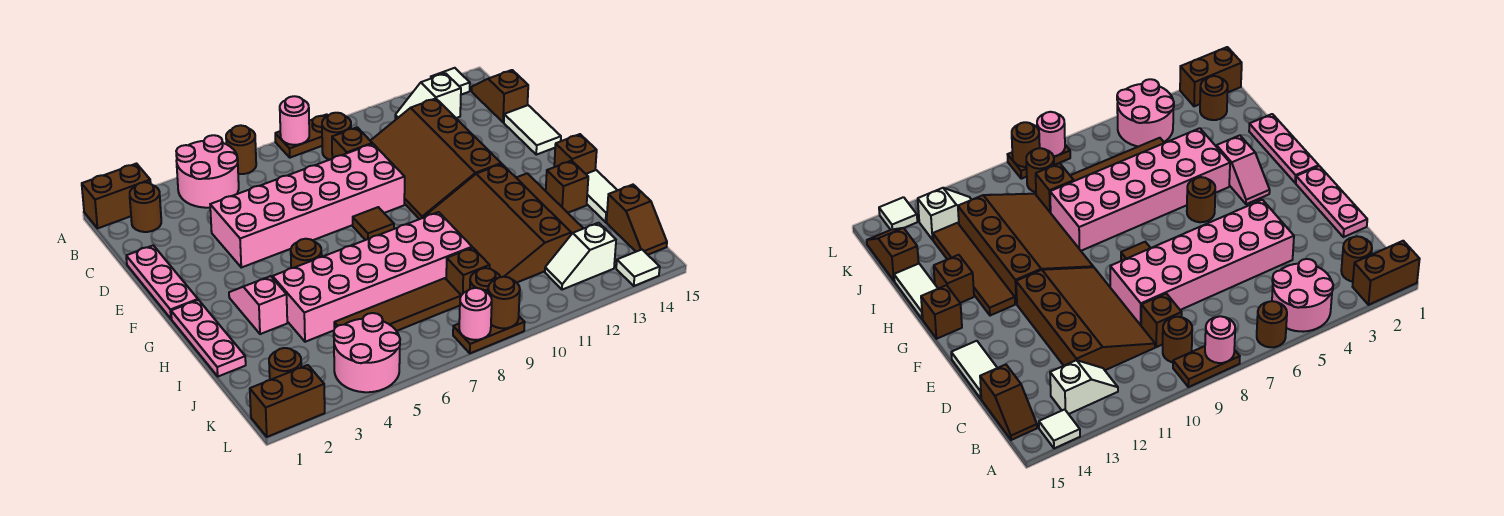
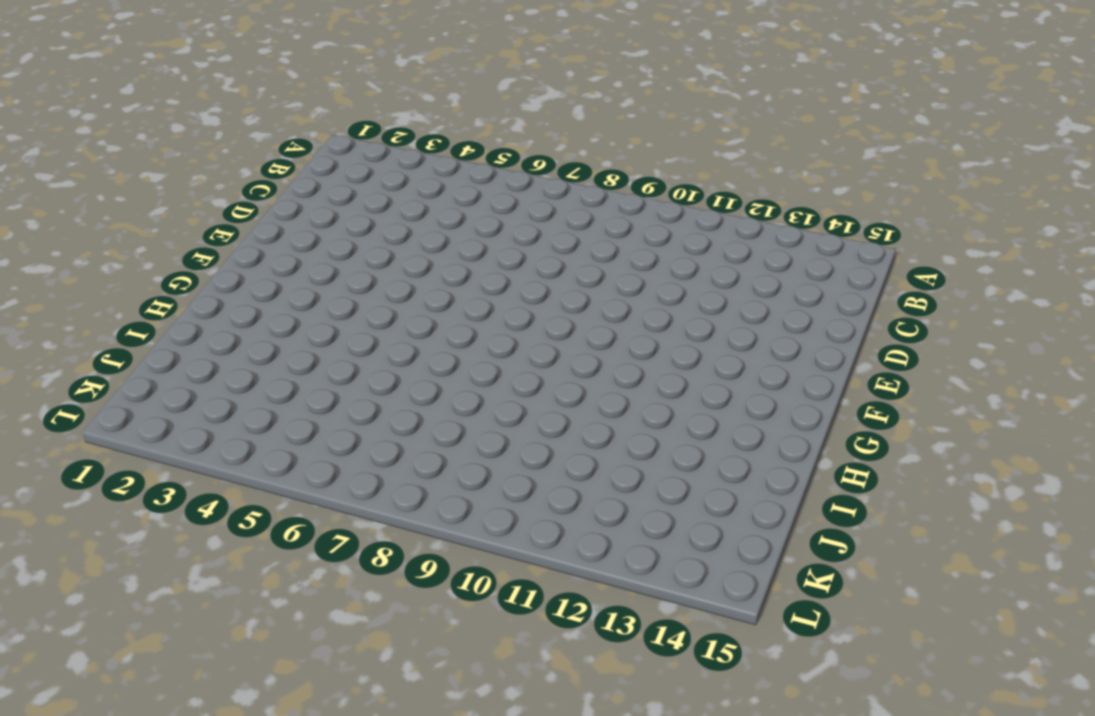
none -> brown brick A1:A2 level 1
none -> pink round brick A4:B5 level 1
none -> brown round brick A6 level 1
none -> brown plate A8:A9 level 1

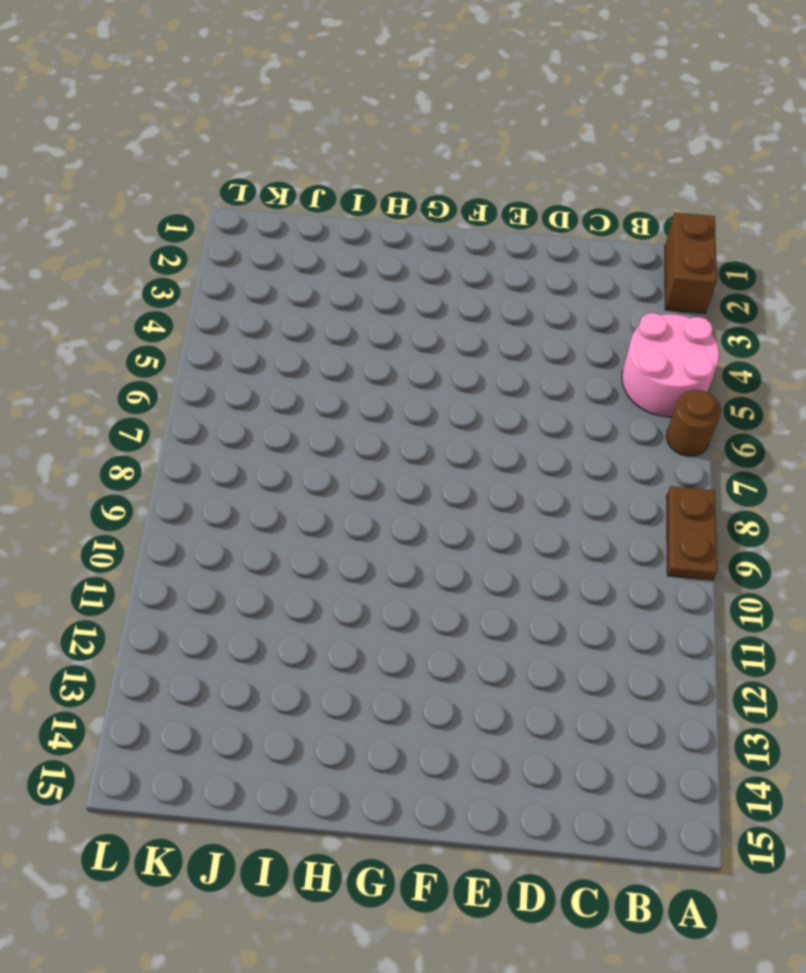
none -> white tile A14 level 1
none -> brown round brick B2 level 1
none -> brown round brick B9 level 1
none -> white slope B12:B13 level 1 top 13

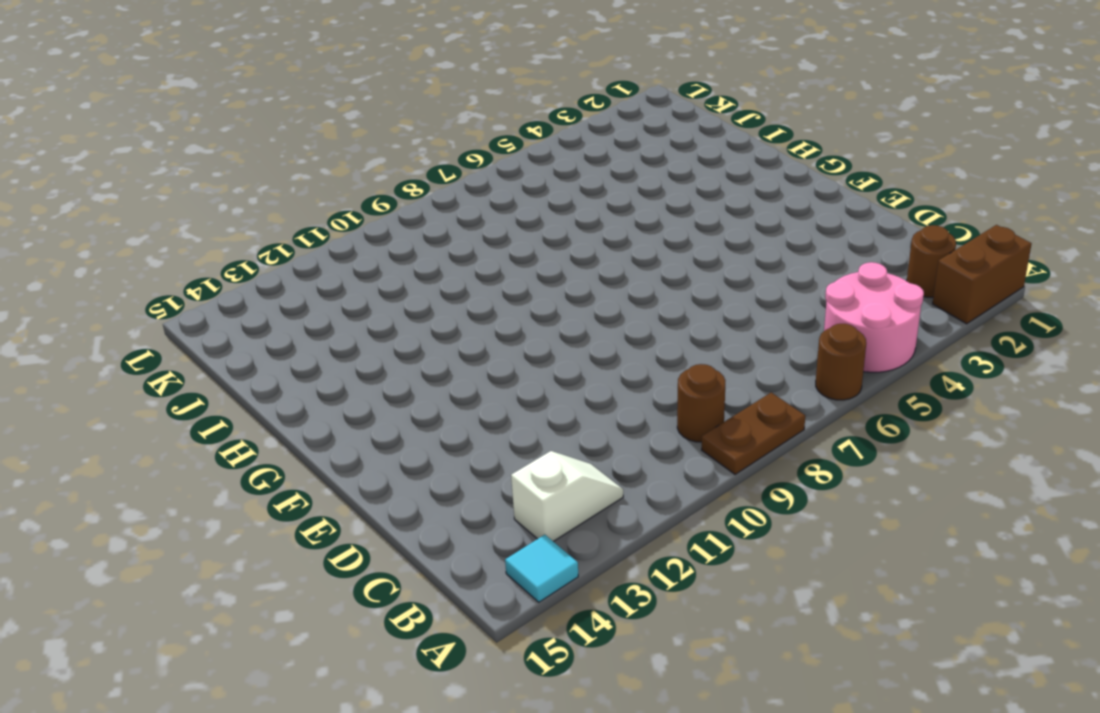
cyan tile A14 level 1 -> white tile A14 level 1
none -> brown slope B15:C15 level 1 top C
none -> brown brick C9 level 1
none -> brown slope C10:F12 level 1 top 12
none -> pink plate D1:F1 level 1

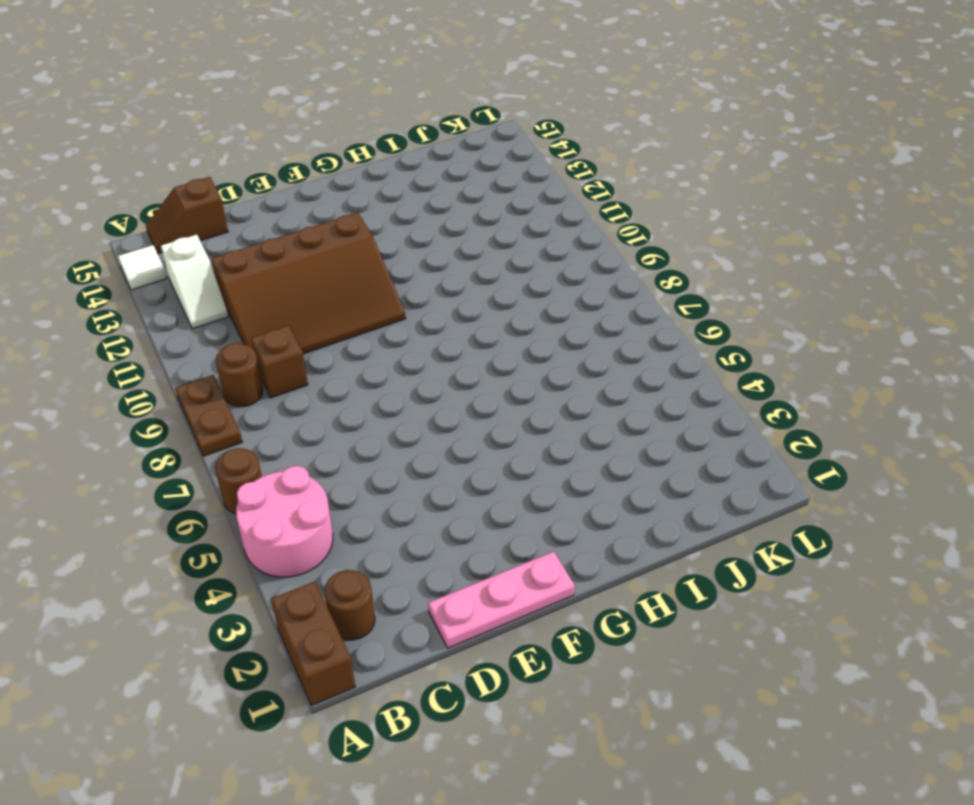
none -> pink brick D4:E9 level 1
none -> white tile D15:E15 level 1
none -> brown tile F8 level 1
none -> pink plate G1:I1 level 1

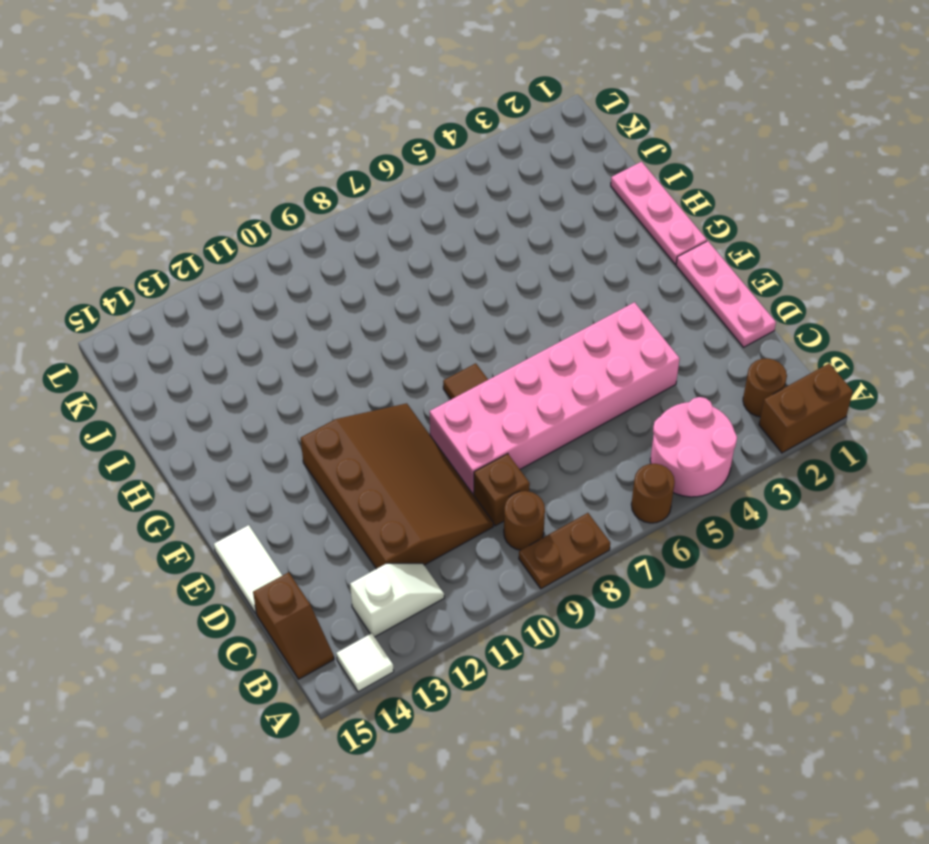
none -> pink slope G3:H3 level 1 top H
none -> brown round brick G5 level 1
none -> brown slope G10:J12 level 1 top 12
none -> brown tile G13:J13 level 1

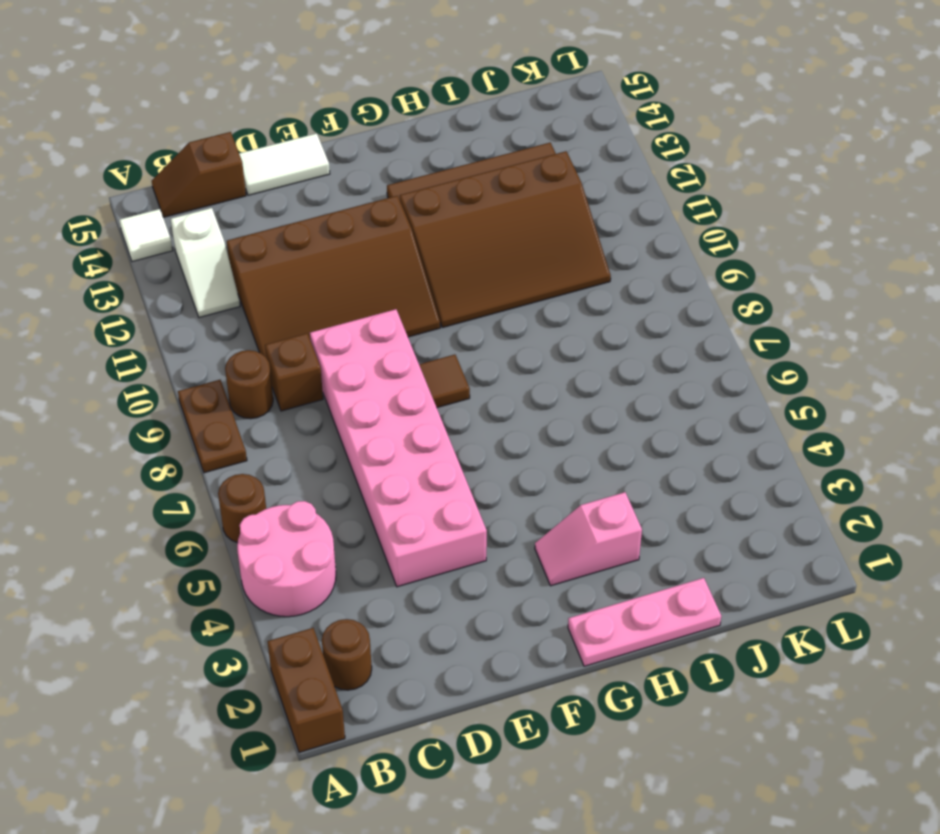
none -> pink plate D1:F1 level 1
none -> brown round brick G5 level 1
none -> brown brick G15 level 1
none -> pink brick H4:I9 level 1

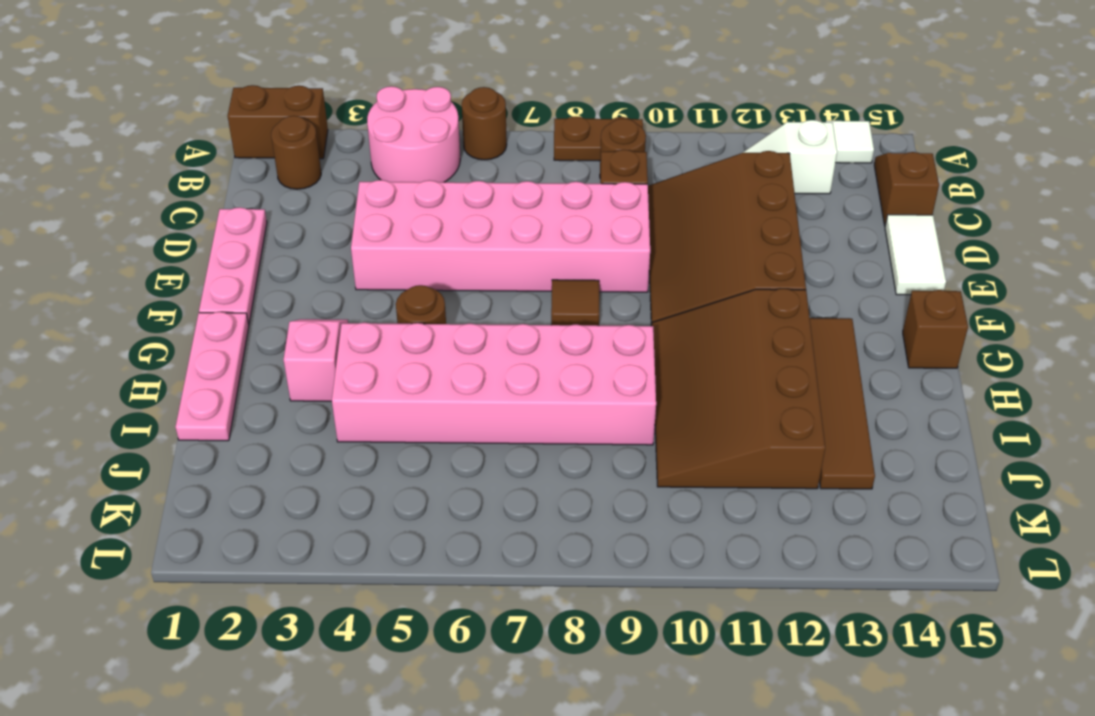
none -> brown brick H14 level 1
none -> white tile H15:I15 level 1
none -> brown tile J5:J8 level 1
none -> brown brick J9 level 1

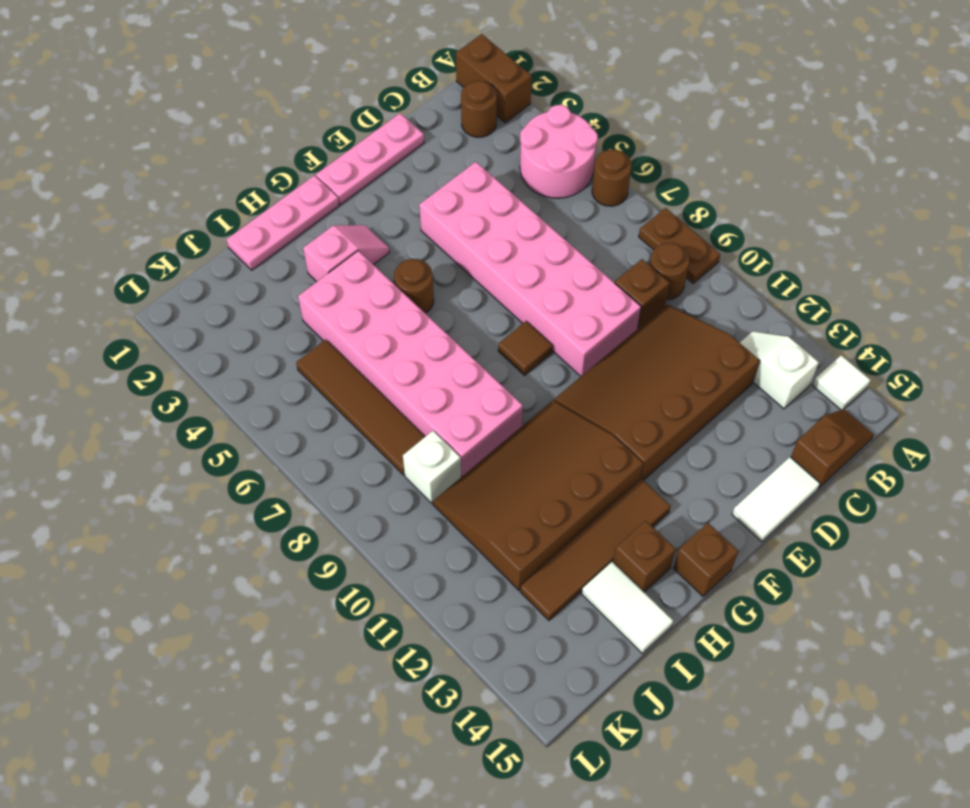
white tile I14:I15 level 1 -> white tile H15:I15 level 1
white brick J9 level 1 -> brown brick J9 level 1
none -> brown slope J15:K15 level 1 top J
none -> brown round brick K2 level 1
none -> pink round brick K4:L5 level 1
none -> brown round brick K9 level 1

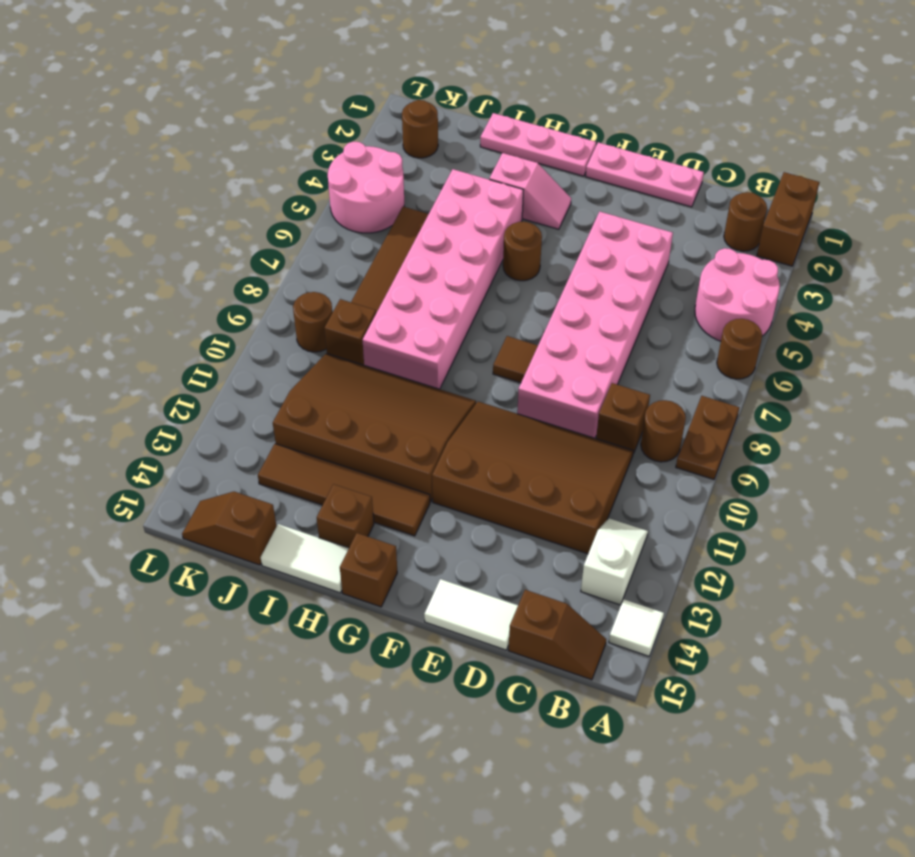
none -> white slope K12:K13 level 1 top 13
none -> brown brick L1:L2 level 1
none -> brown plate L8:L9 level 1
none -> white tile L14 level 1

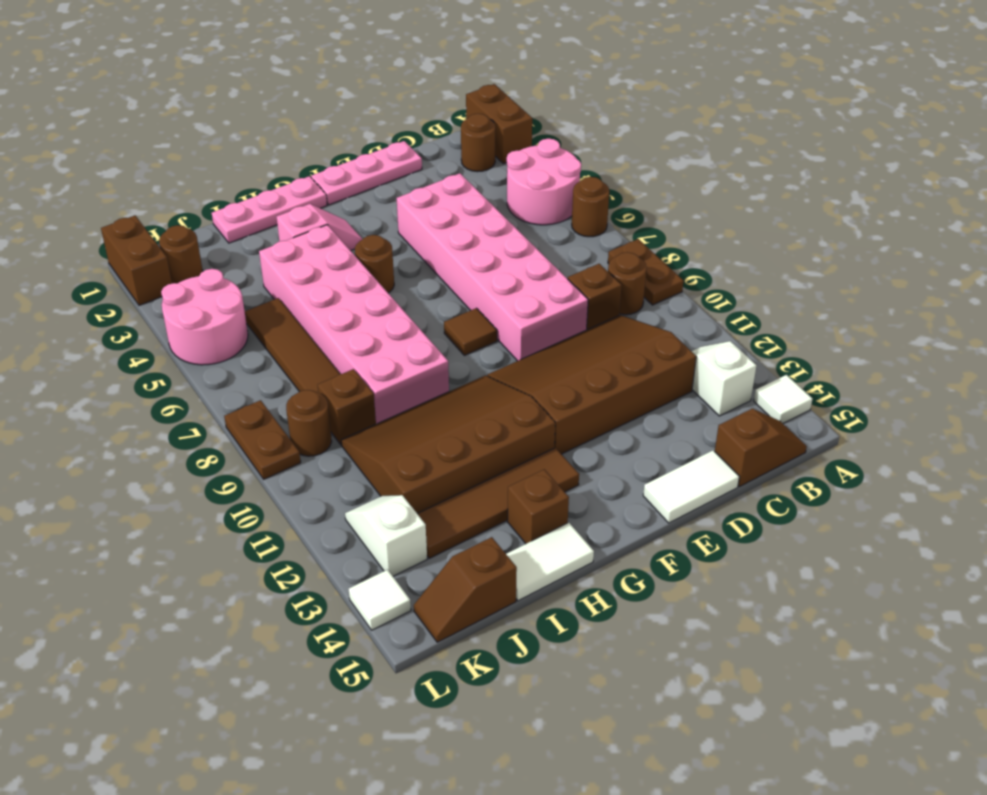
none -> brown brick G15 level 1
none -> pink round brick A8 level 2
none -> pink round brick L8 level 2
none -> brown round brick L9 level 2

